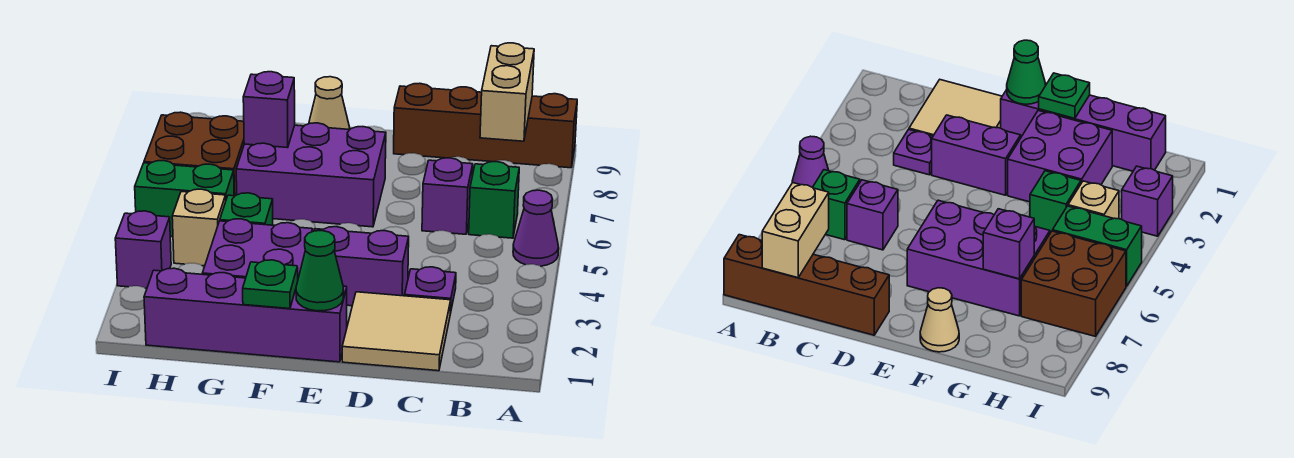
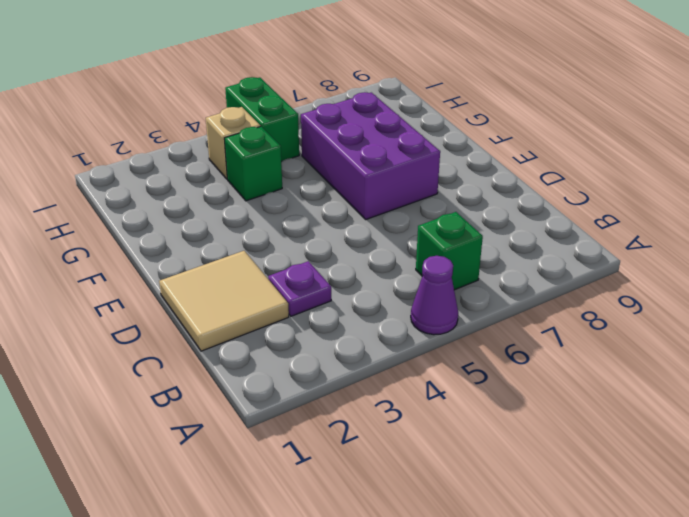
none -> brown brick A9:D9 level 1
none -> purple brick C6 level 1
none -> purple brick D3:E3 level 1

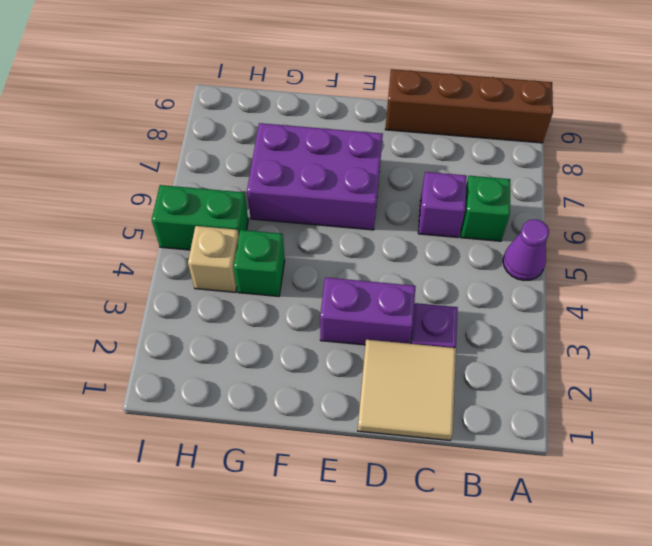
none -> purple brick E1:H1 level 1
none -> purple brick F2:G3 level 1
none -> tan cone F9 level 1

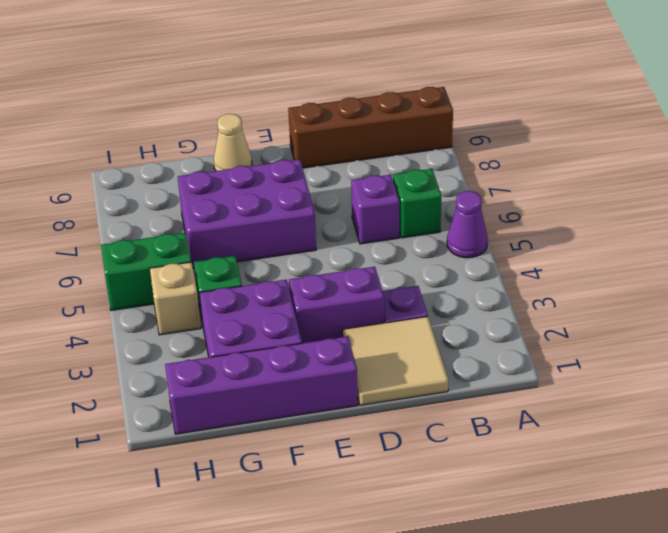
none -> brown brick H6:I7 level 1
none -> purple brick I3 level 1
none -> tan brick B8:B9 level 2

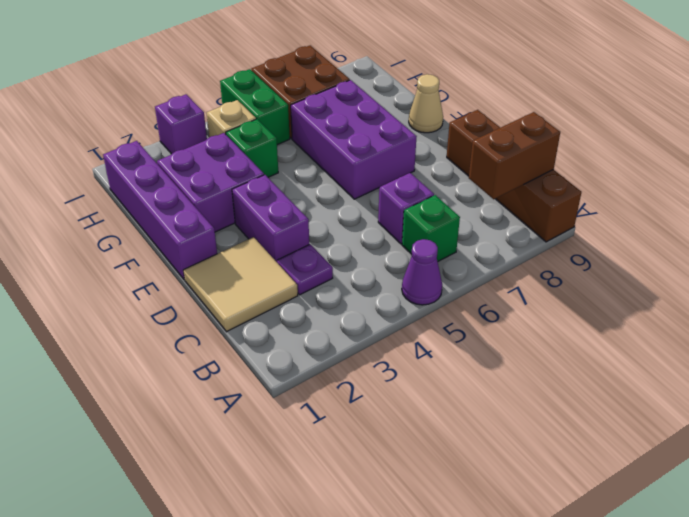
brown brick B8:B9 level 2 -> tan brick B8:B9 level 2
none -> green cone E1 level 2
none -> green plate F1 level 2
none -> purple brick G7 level 2

